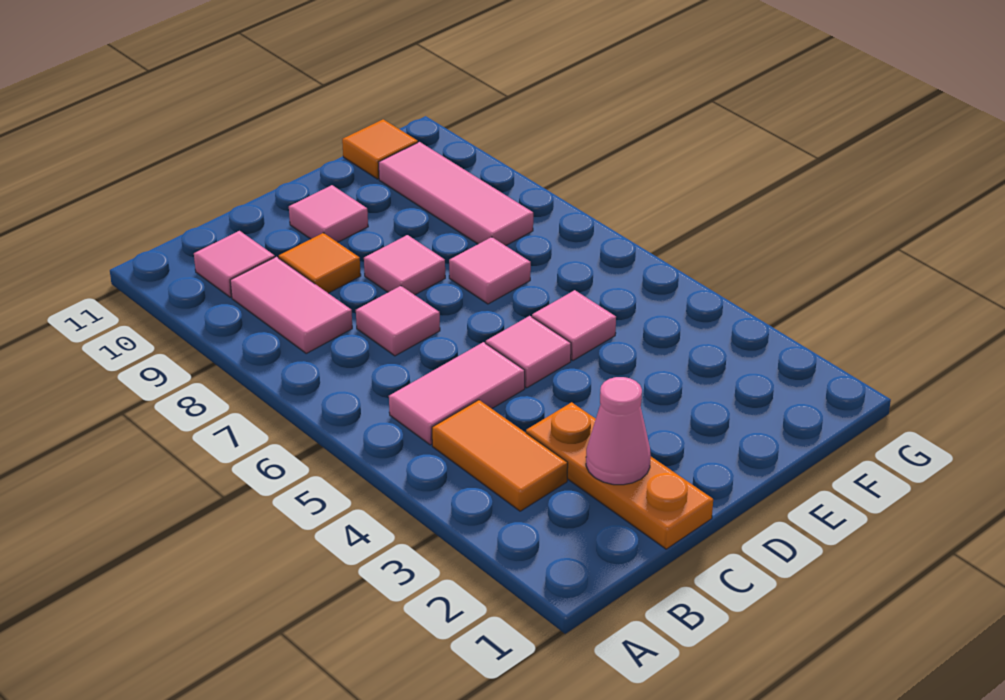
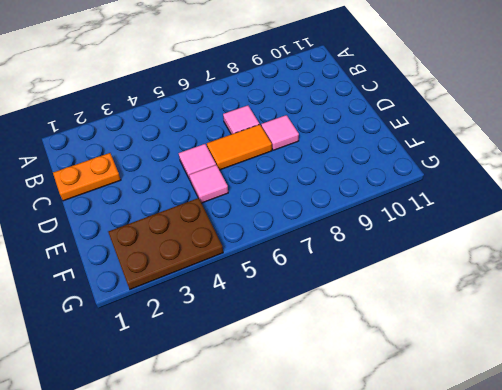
orange plate C1:C2 level 1 -> orange plate C1:C3 level 1
orange tile D6:D7 level 1 -> orange tile B3:B4 level 1
brown plate F2:G4 level 1 -> none
none -> pink tile B5:C5 level 1
none -> pink tile B8:B9 level 1
none -> pink tile B10 level 1

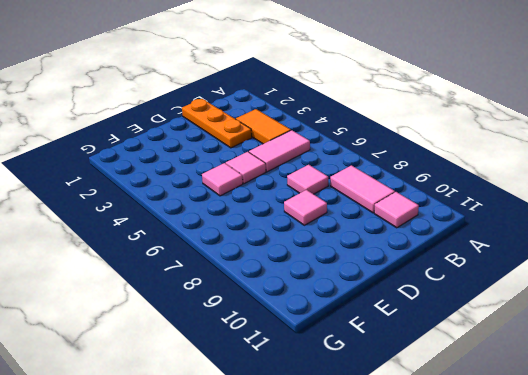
none -> orange tile C9 level 1
none -> pink tile D10 level 1
none -> pink tile E7 level 1

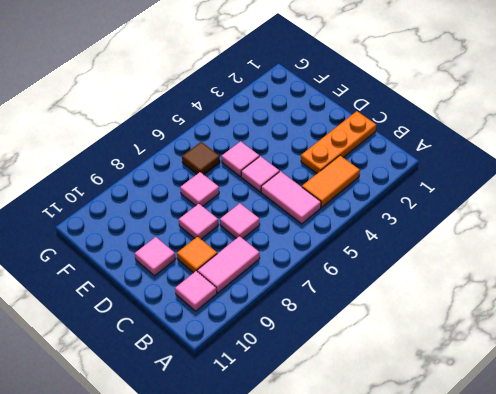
brown tile F6 level 1 -> none
none -> pink tile F8:F10 level 1
none -> orange tile F11 level 1
none -> pink cone C2 level 2

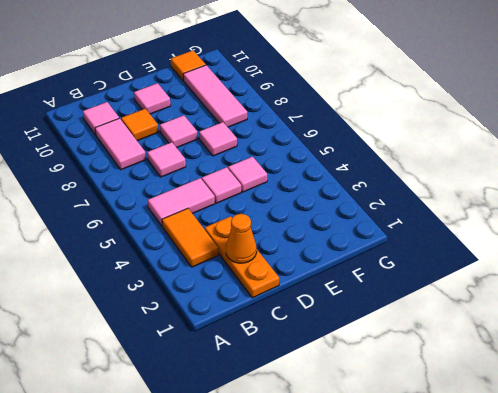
orange cone C2 level 2 -> pink cone C2 level 2

